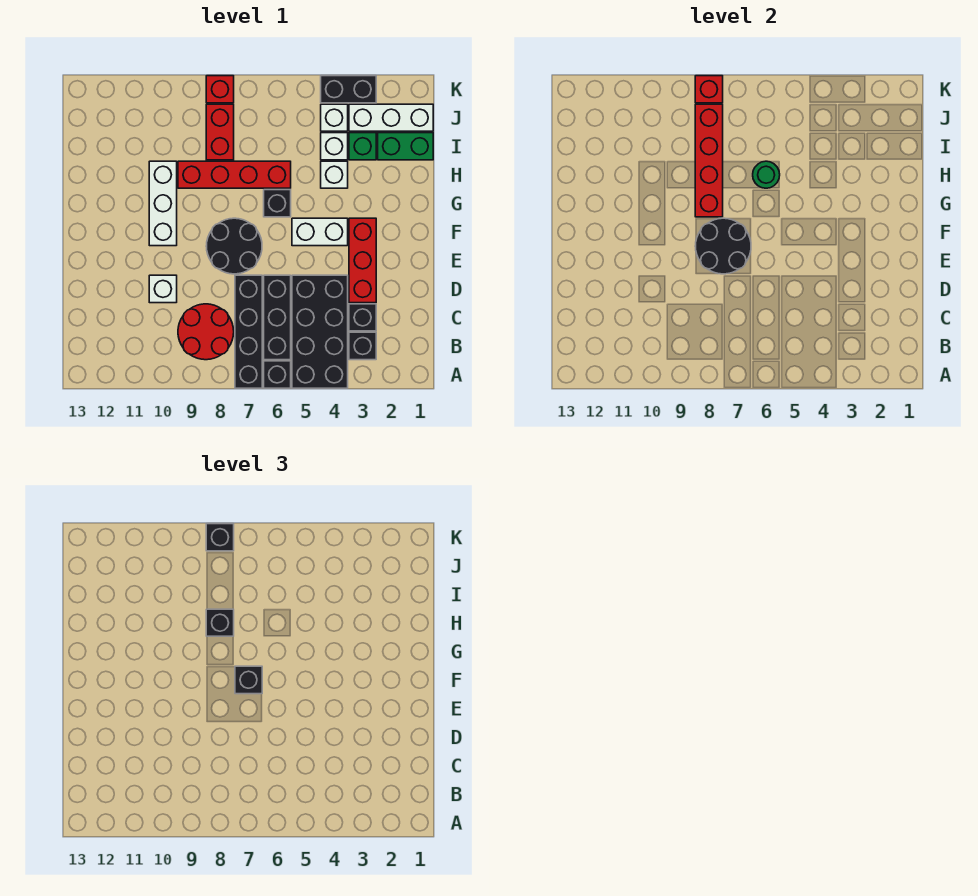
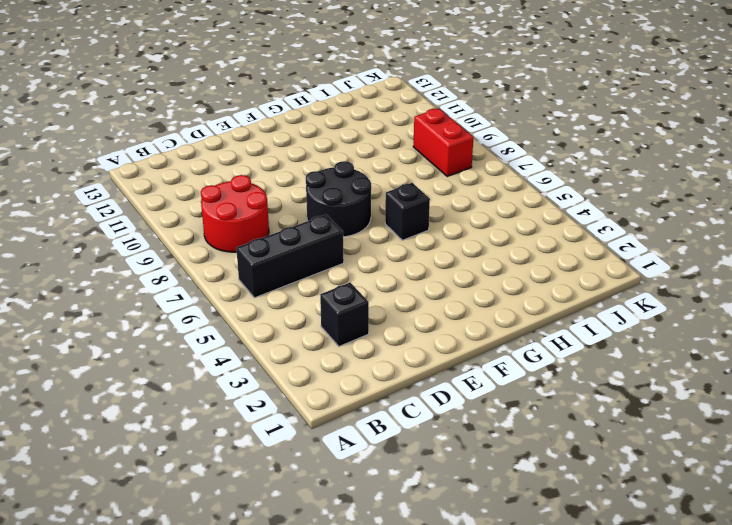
red brick J8:J9 level 1 -> red brick I8:J8 level 1
none -> black brick A4:D5 level 1
none -> black brick A6 level 1
none -> black brick A7:D7 level 1
none -> black brick B3 level 1

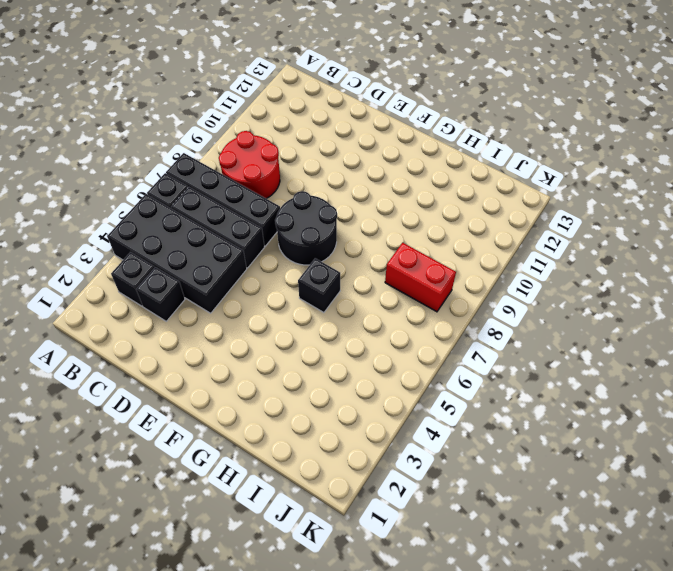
none -> red brick D3:F3 level 1
none -> white brick D10 level 1
none -> white brick F4:F5 level 1
none -> white brick F10:H10 level 1

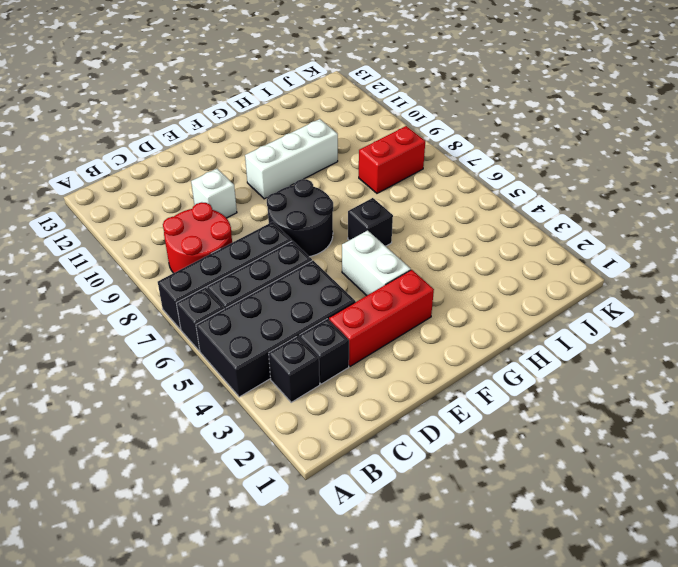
none -> white brick H4 level 1
none -> red brick H6:H9 level 1
none -> green brick I1:I2 level 1
none -> green brick I3 level 1

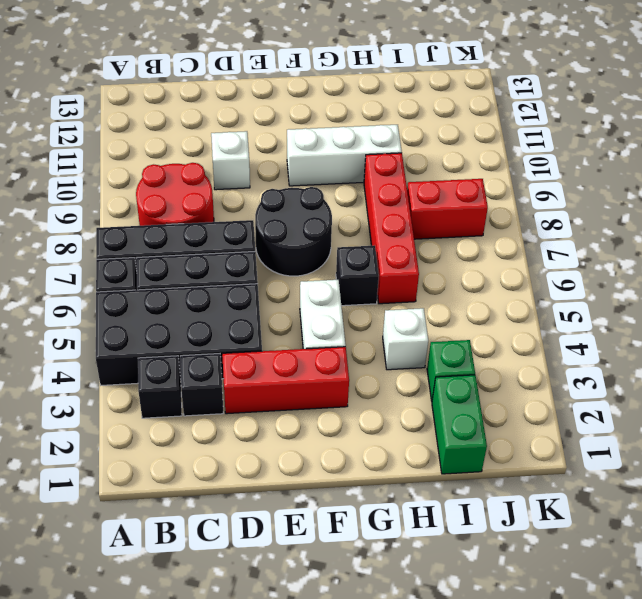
none -> white brick I4 level 1
none -> white brick J1:J3 level 1
none -> white brick J4 level 1
none -> black brick K3:K4 level 1

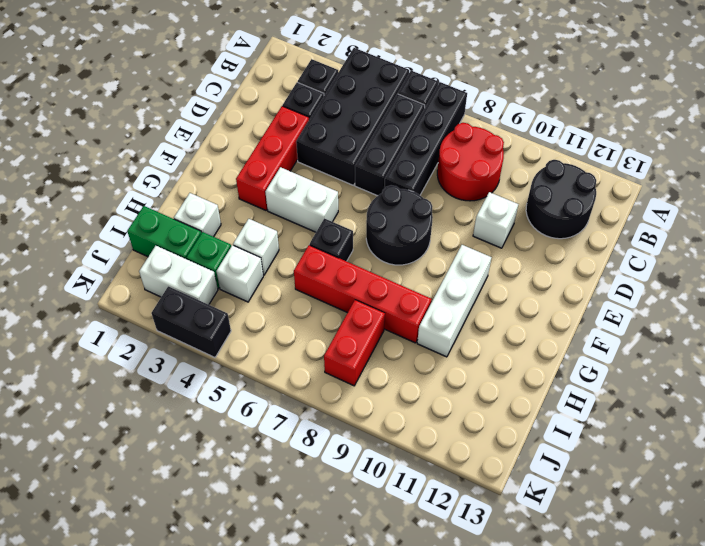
black round brick B11:C12 level 1 -> black round brick E7:F8 level 2
white brick H2 level 1 -> white brick J4 level 1
white brick J2:J3 level 1 -> white brick J1:J3 level 1
none -> red brick K8 level 1
none -> red brick G8:J8 level 2
none -> green round brick H6 level 2
none -> red brick K8 level 2

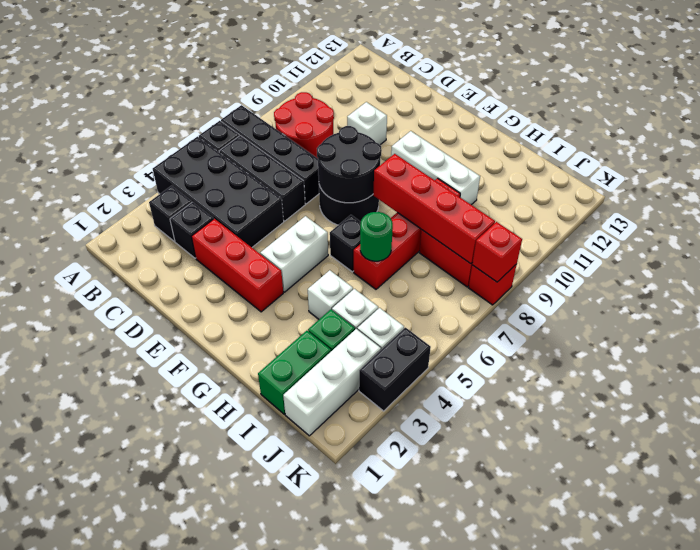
none -> black brick F7 level 3
none -> black brick H8 level 3
none -> black brick K8 level 3

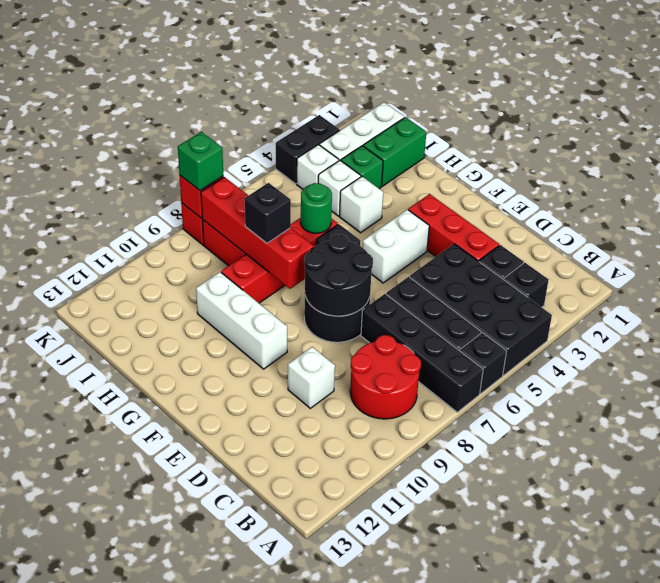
green brick K8 level 3 -> black brick K8 level 3
none -> black brick F7 level 3

